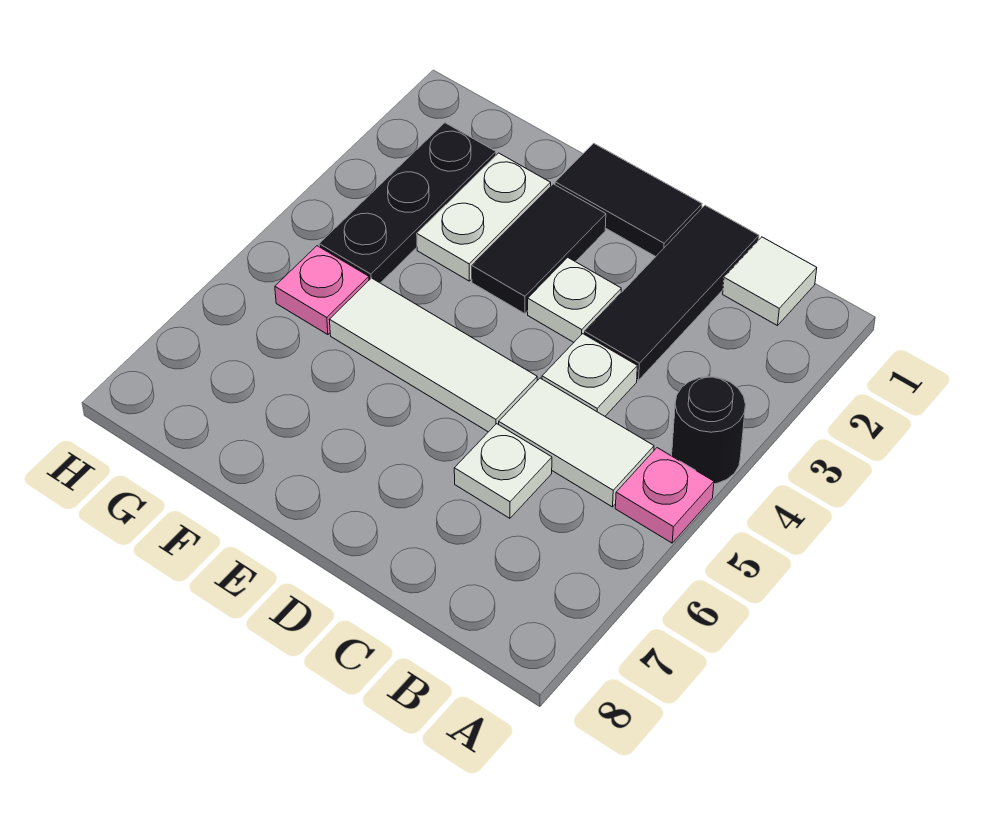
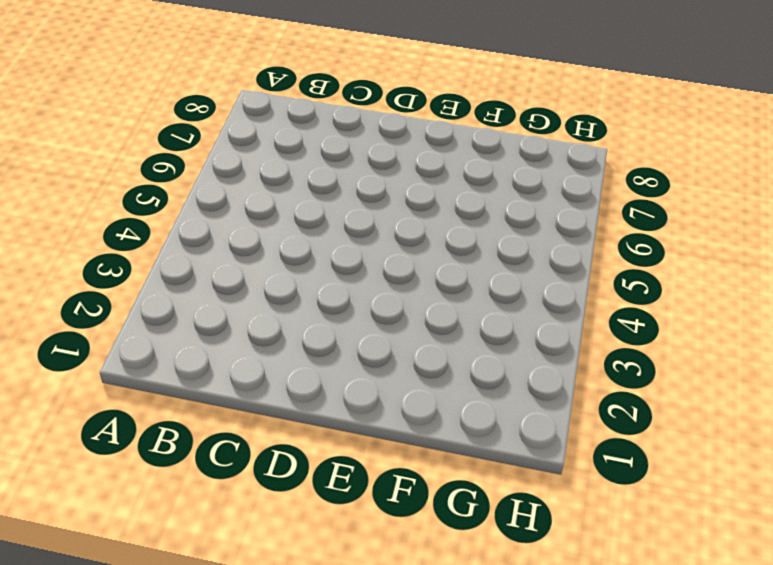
none -> black round brick A4 level 1
none -> pink plate A5 level 1
none -> white tile B1 level 1

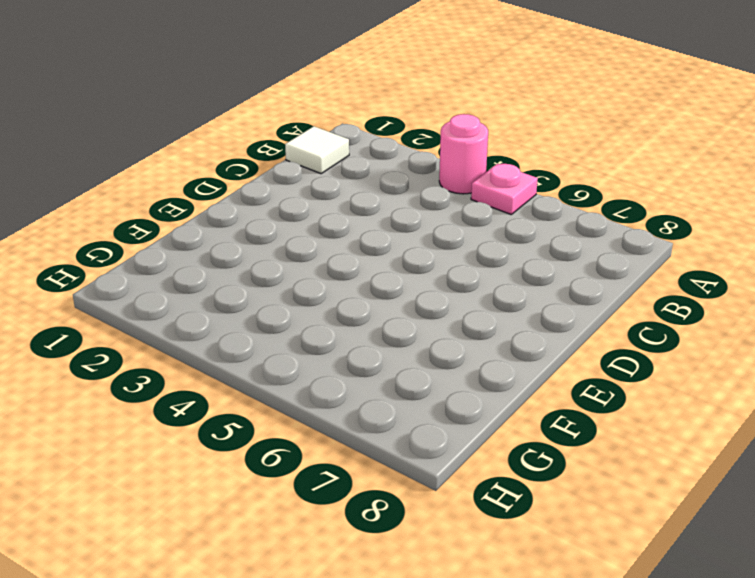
pink round brick A4 level 1 -> black round brick A4 level 1
none -> white tile B5:C5 level 1
none -> black tile C1:C3 level 1
none -> white plate C4 level 1

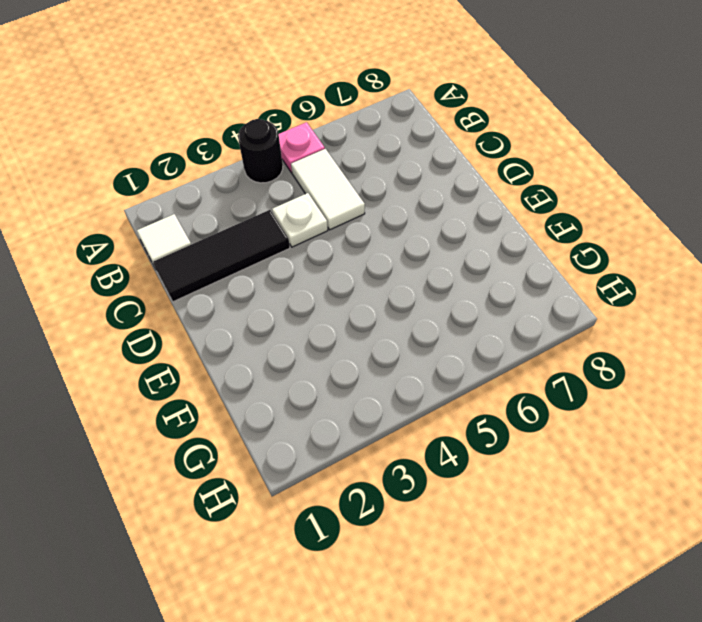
none -> white plate C6 level 1
none -> black tile D1:E1 level 1
none -> white plate D3 level 1

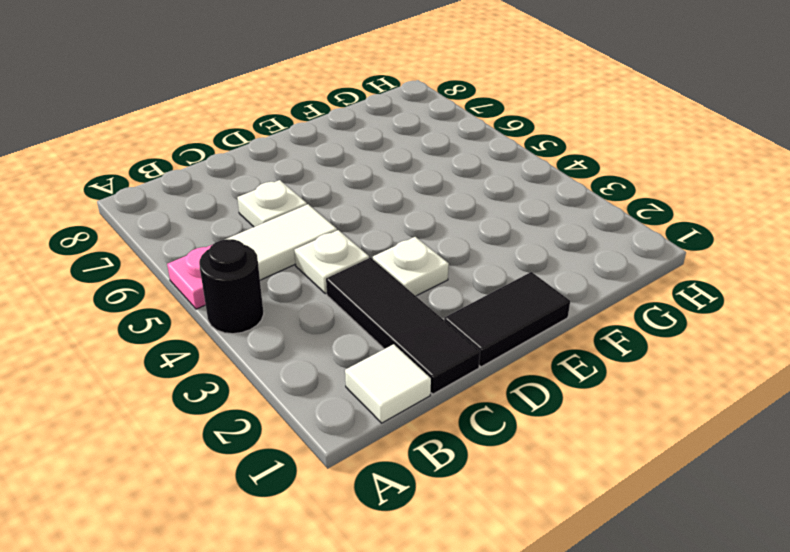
none -> white tile D5:F5 level 1
none -> black tile E2:E3 level 1
none -> white plate F2:F3 level 1

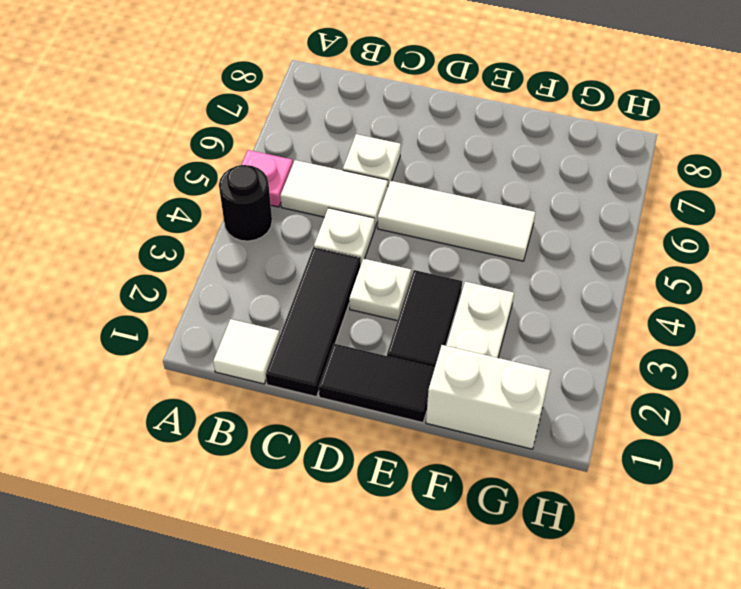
white brick F1:G1 level 1 -> none
none -> black plate G2:G4 level 1
none -> pink plate G5 level 1

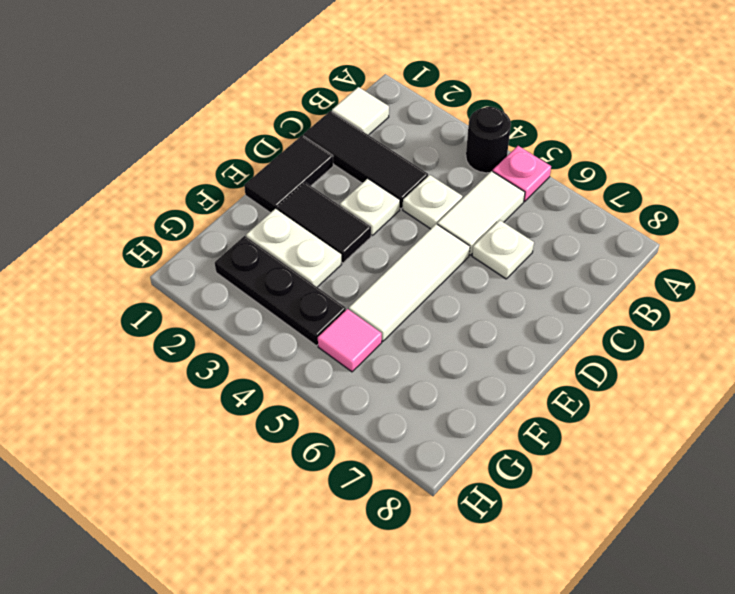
pink tile G5 level 1 -> pink plate G5 level 1

